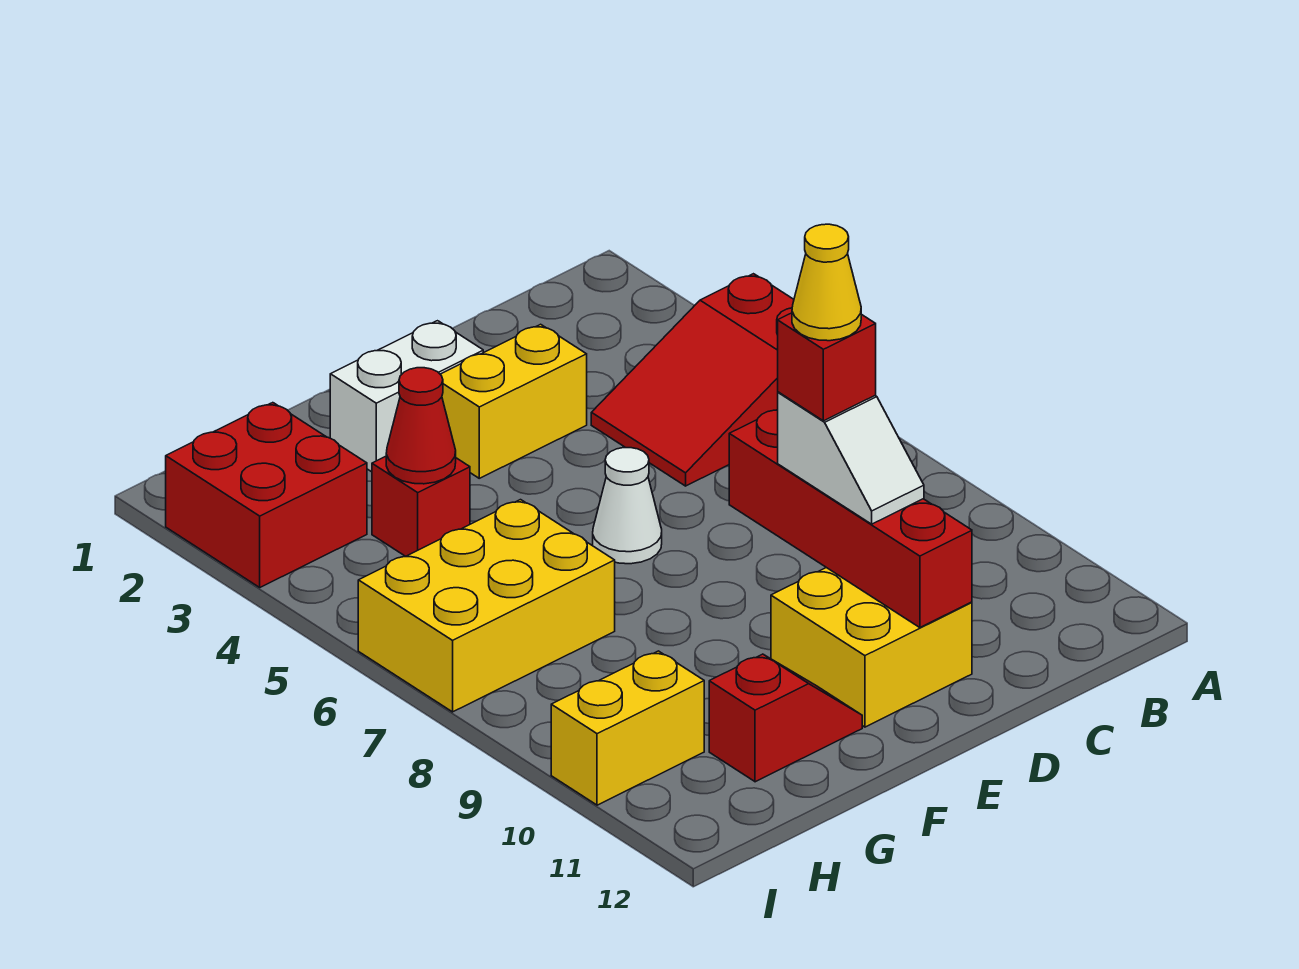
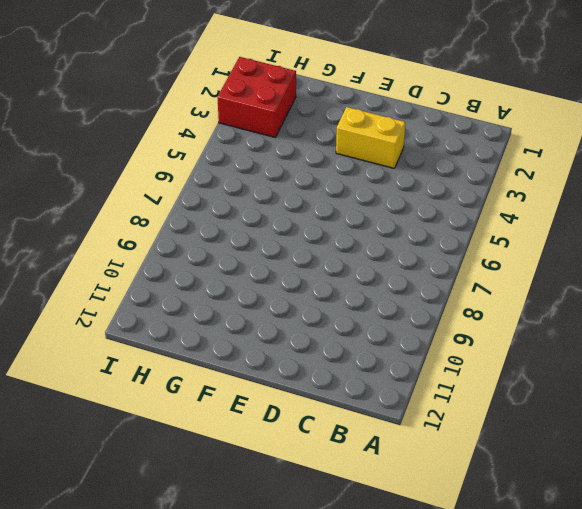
none -> red slope A4:C5 level 1 top A
none -> yellow brick D10:E11 level 1
none -> white brick E2:F2 level 1

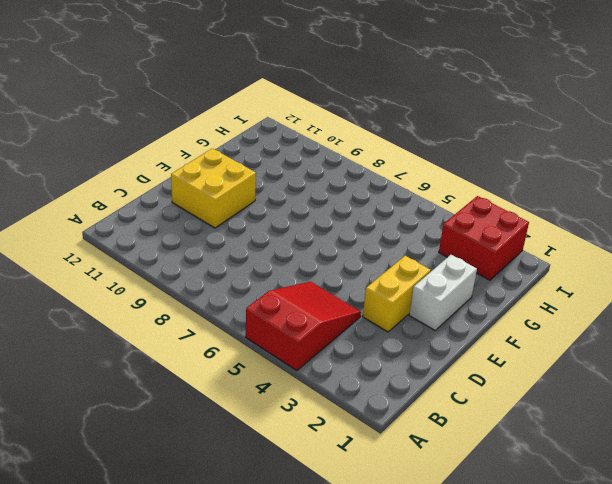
none -> white cone E6 level 1
none -> red slope F11:G11 level 1 top G
none -> red brick G4 level 1

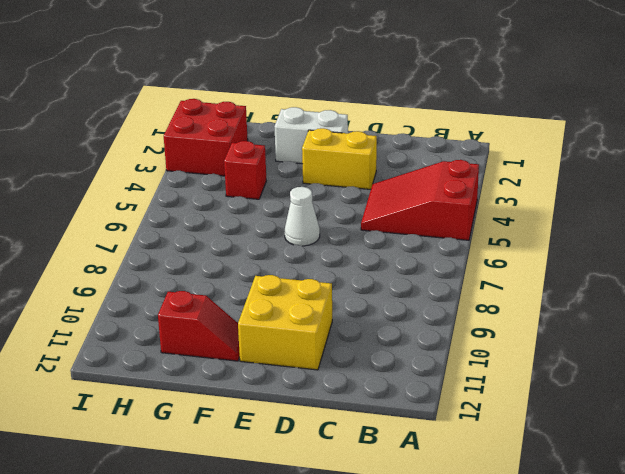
none -> yellow brick G6:I7 level 1
none -> yellow brick H10:I10 level 1
none -> red brick D8:D11 level 2

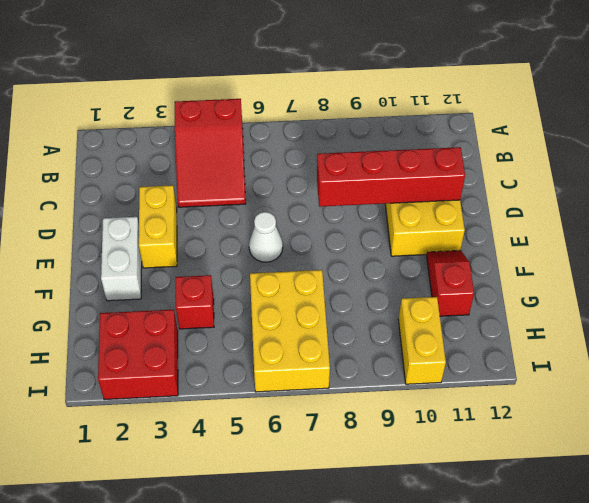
none -> red cone G4 level 2
none -> white slope D9:D10 level 3 top 9
none -> red brick D9 level 4

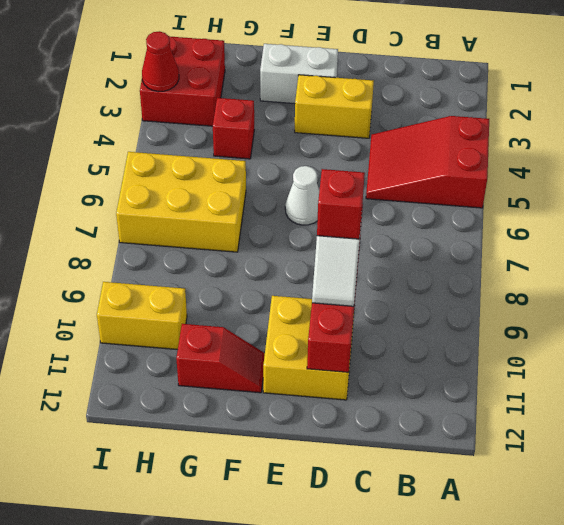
red cone I3 level 2 -> red cone G4 level 2
none -> yellow cone D9 level 5

